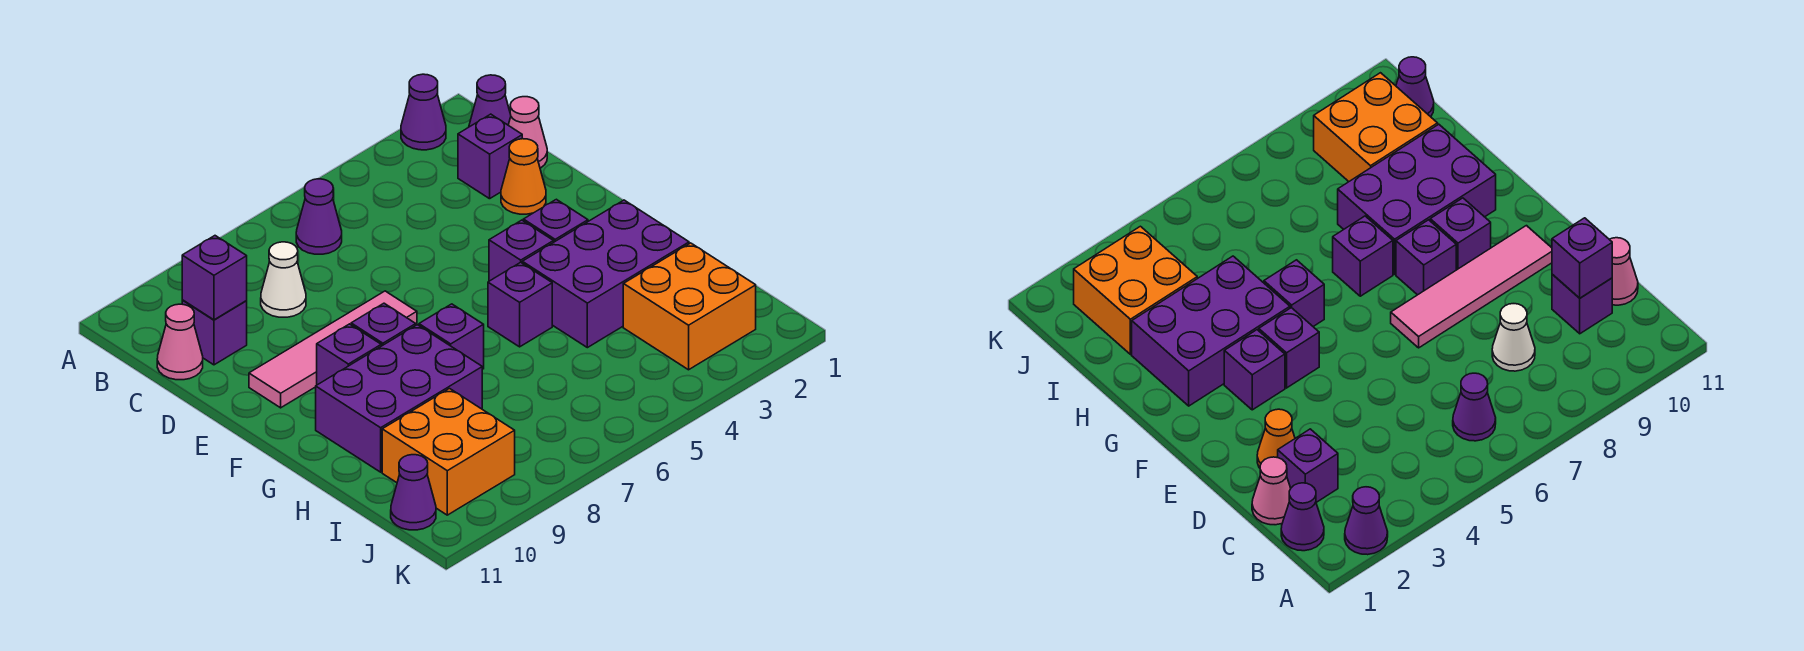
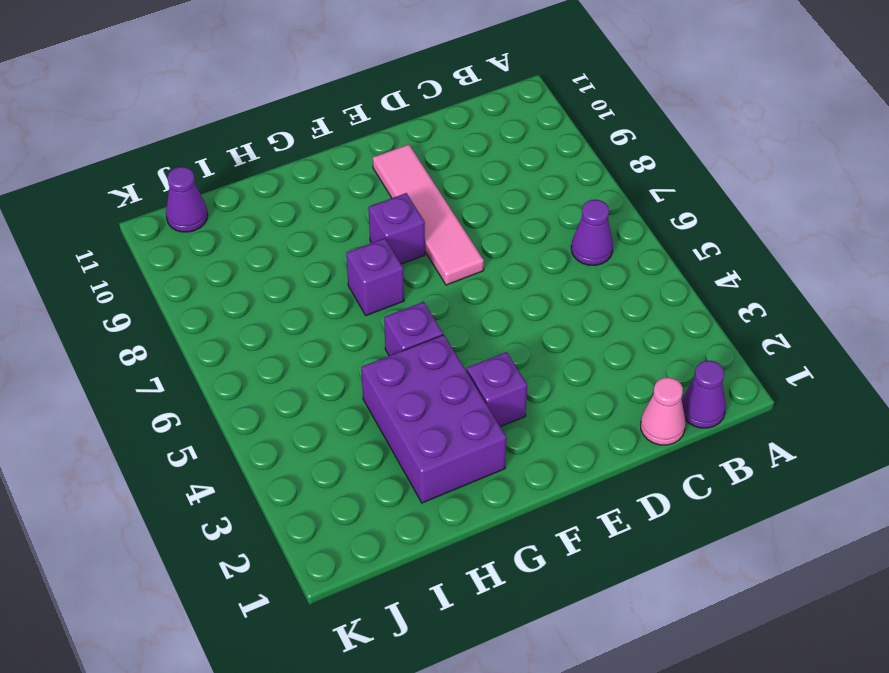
none -> purple cone A2 level 1
none -> purple brick C2 level 1
none -> white cone C8 level 1

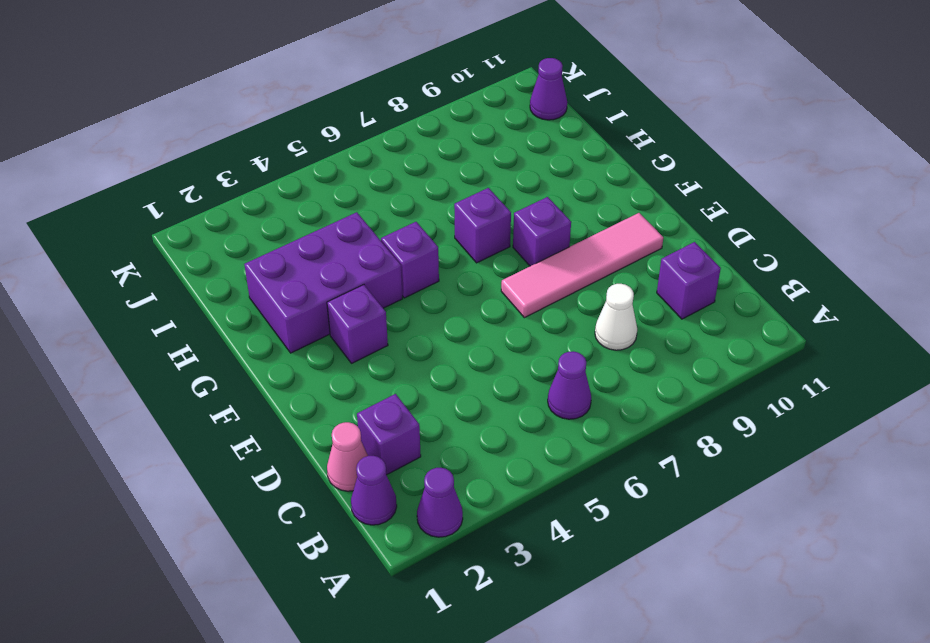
none -> pink cone C11 level 1
none -> orange cone D2 level 1
none -> purple brick F4 level 1

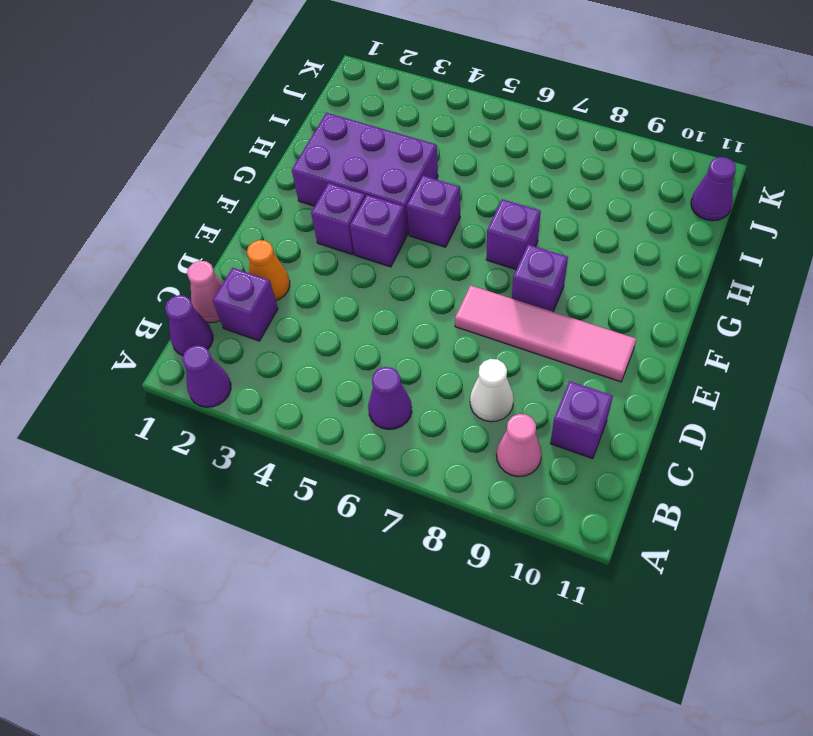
pink cone B9 level 1 -> pink cone C11 level 1
none -> purple brick F9 level 1
none -> purple brick G8:H10 level 1
none -> orange brick I2:J3 level 1

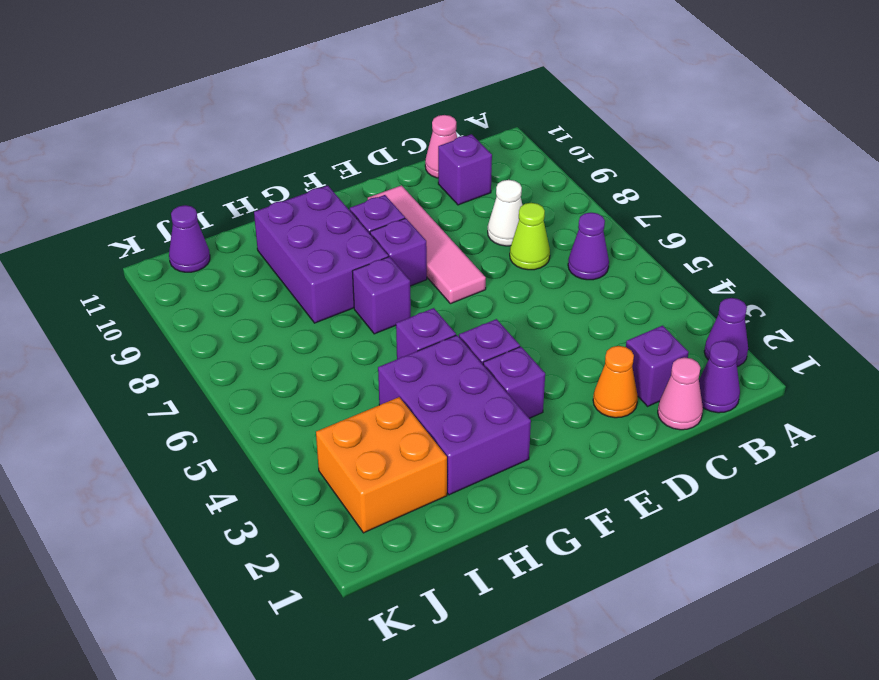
lime cone C7 level 1 -> none
none -> orange brick I9:J10 level 1
none -> purple brick C10 level 2

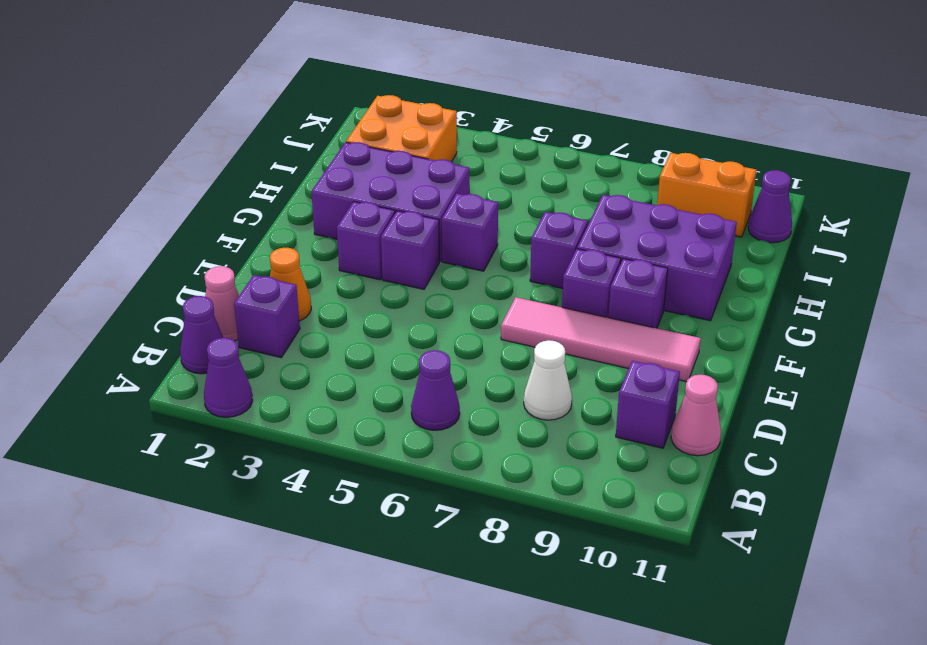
orange brick J9:J10 level 1 -> orange brick I9:J10 level 1
none -> purple brick C10 level 2

